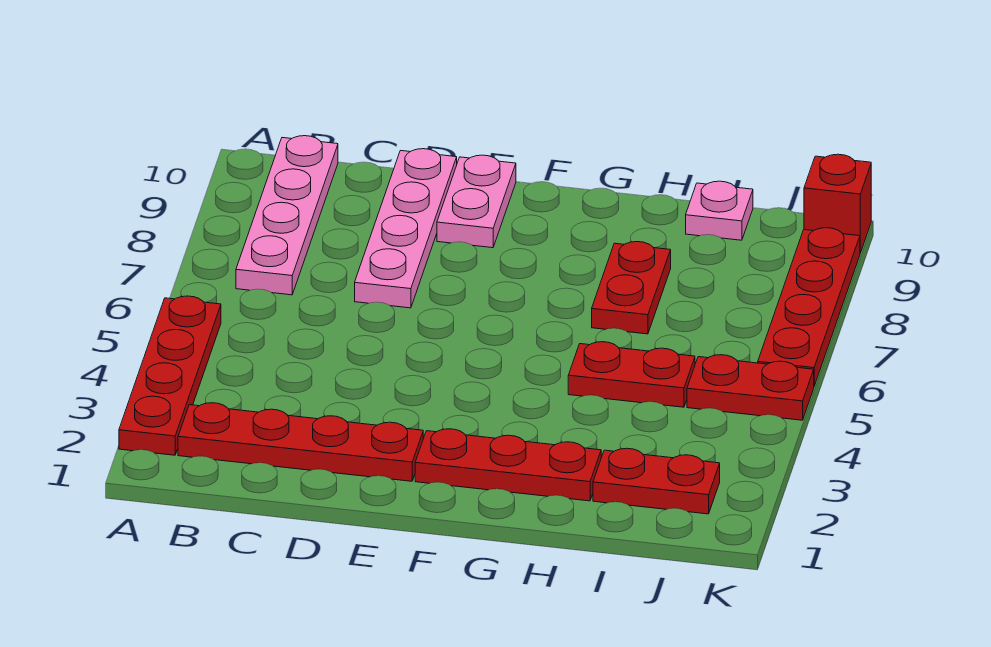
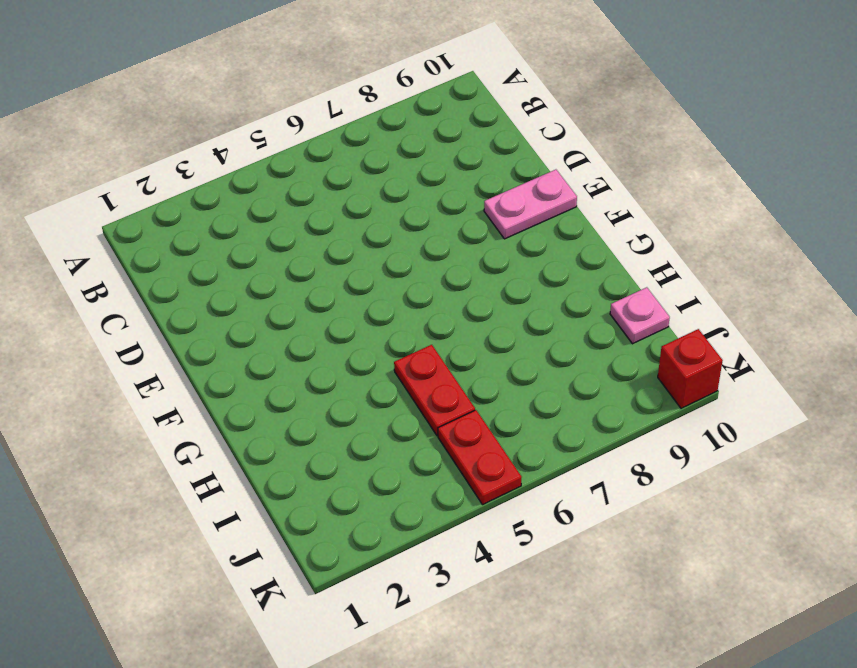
none -> red plate A2:A5 level 1
none -> red plate B2:E2 level 1
none -> pink plate B7:B10 level 1

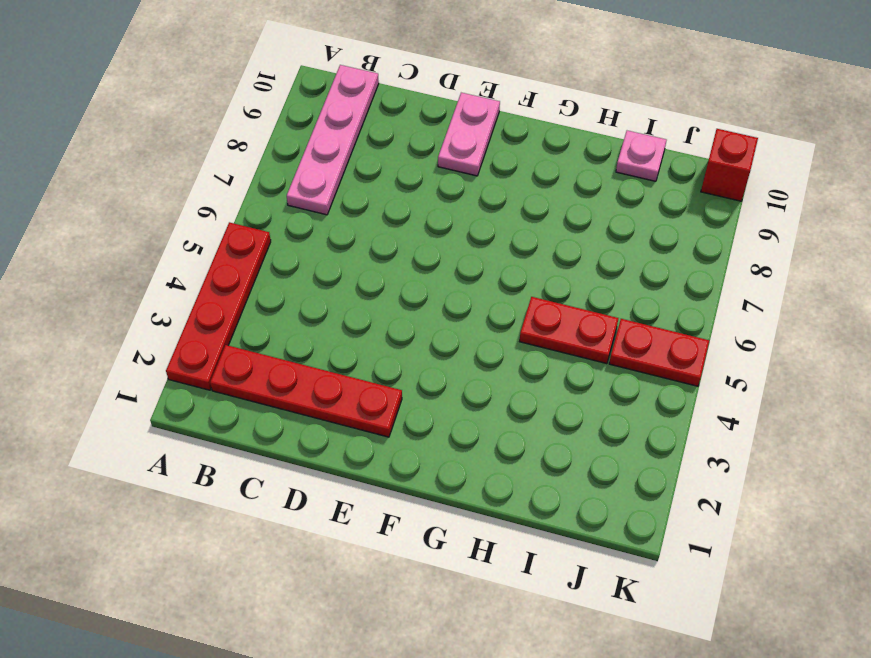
none -> pink plate D7:D10 level 1
none -> red plate F2:H2 level 1
none -> red plate H7:H8 level 1

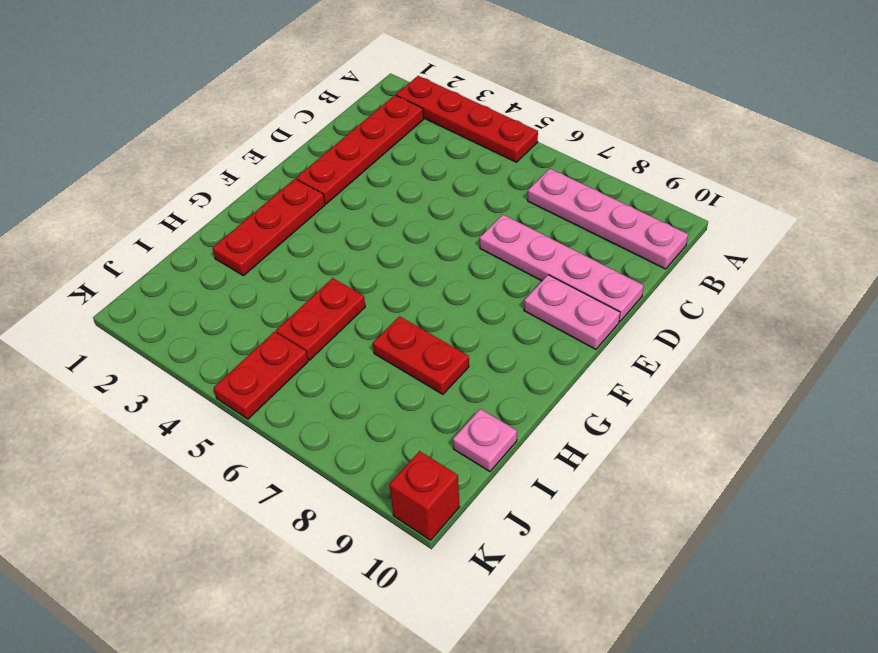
none -> red plate I2:J2 level 1
none -> red plate K6:K9 level 1

